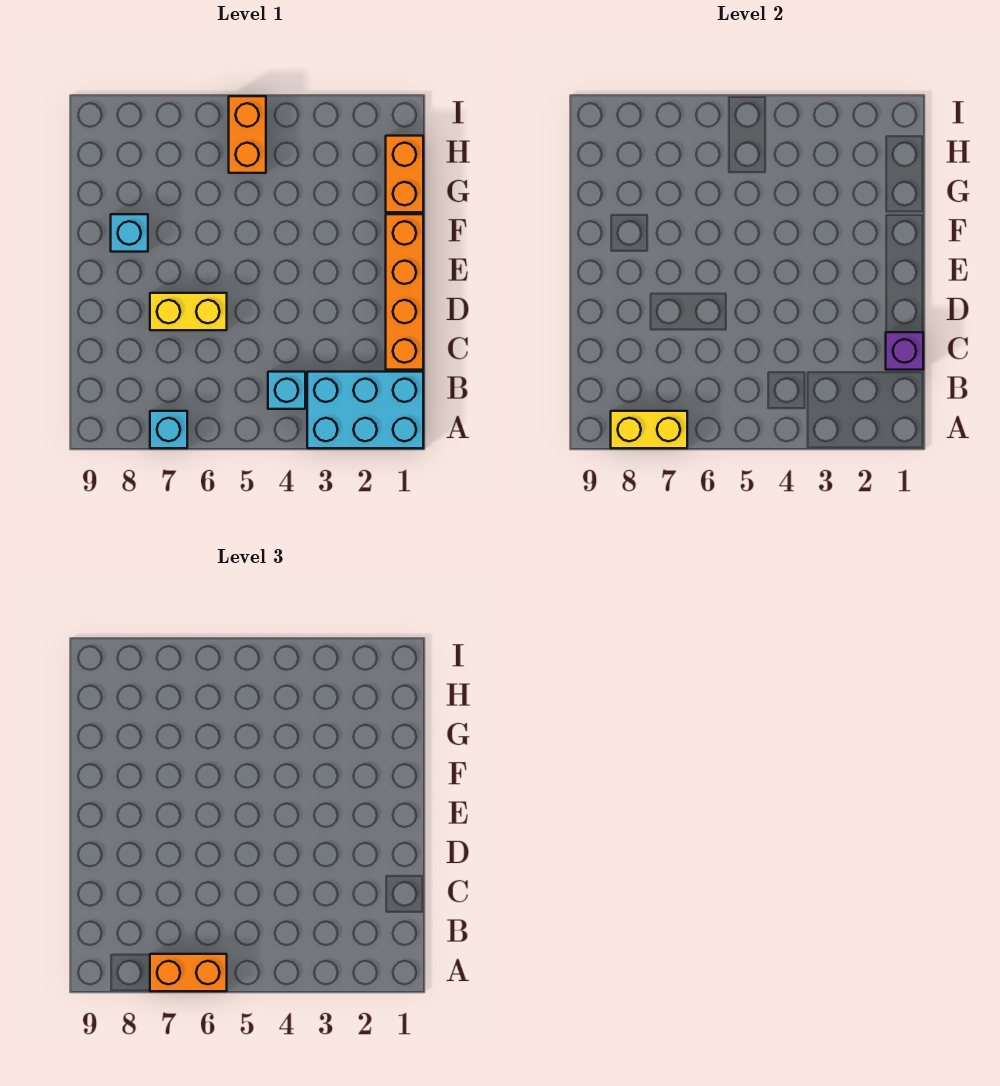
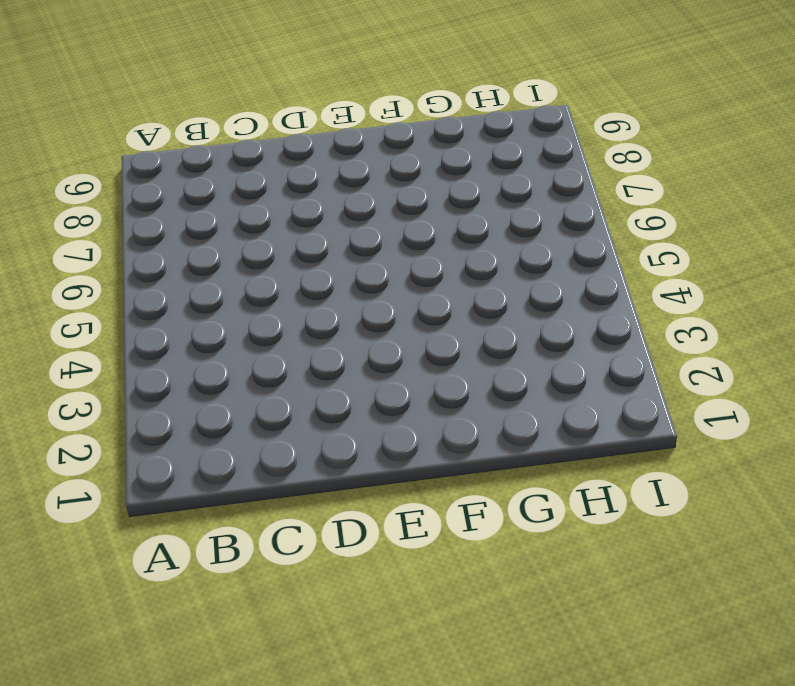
none -> cyan brick A1:B3 level 1
none -> cyan brick A7 level 1

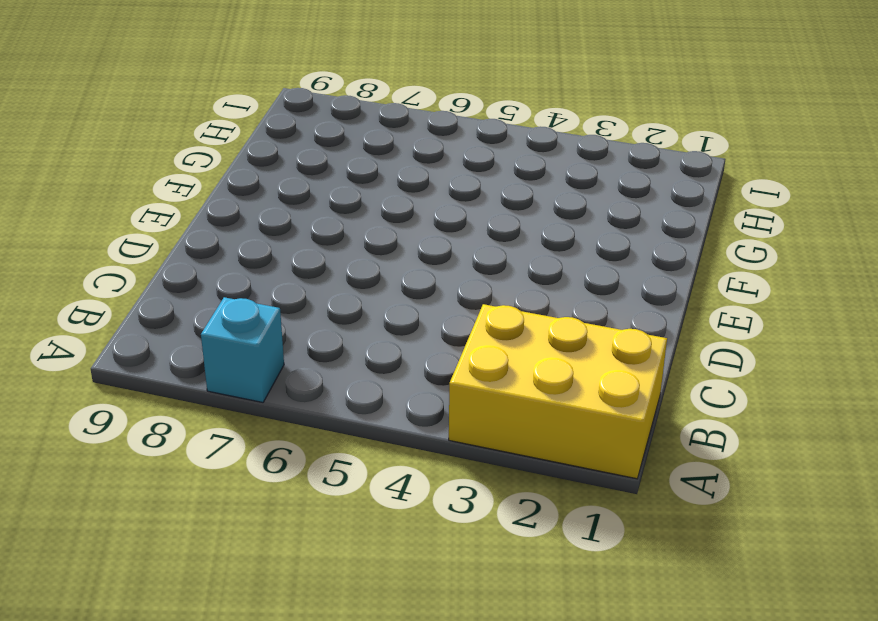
yellow brick A1:B3 level 1 -> cyan brick A1:B3 level 1
none -> cyan brick B4 level 1
none -> orange brick C1:F1 level 1

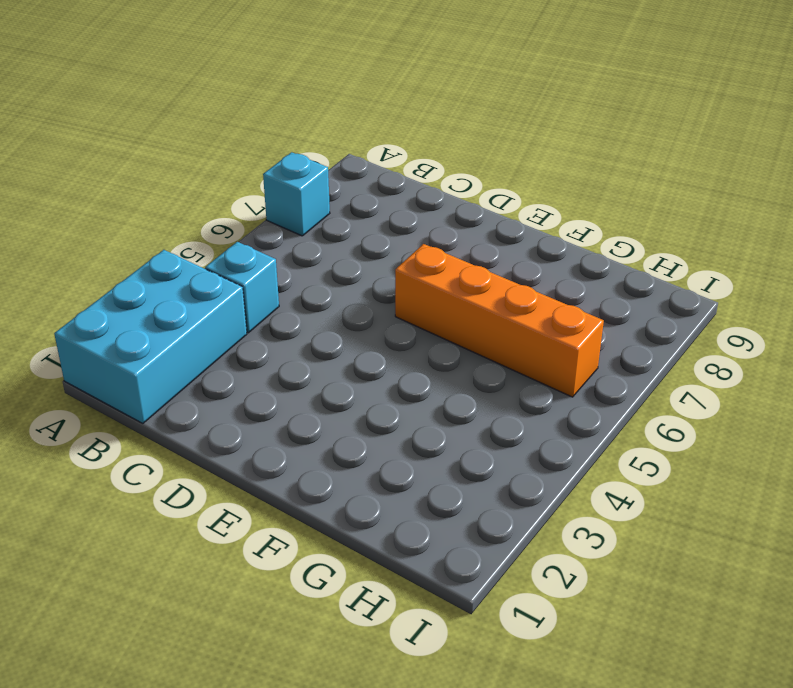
orange brick E6:H6 level 1 -> orange brick C1:F1 level 1
none -> yellow brick D6:D7 level 1
none -> cyan brick F8 level 1

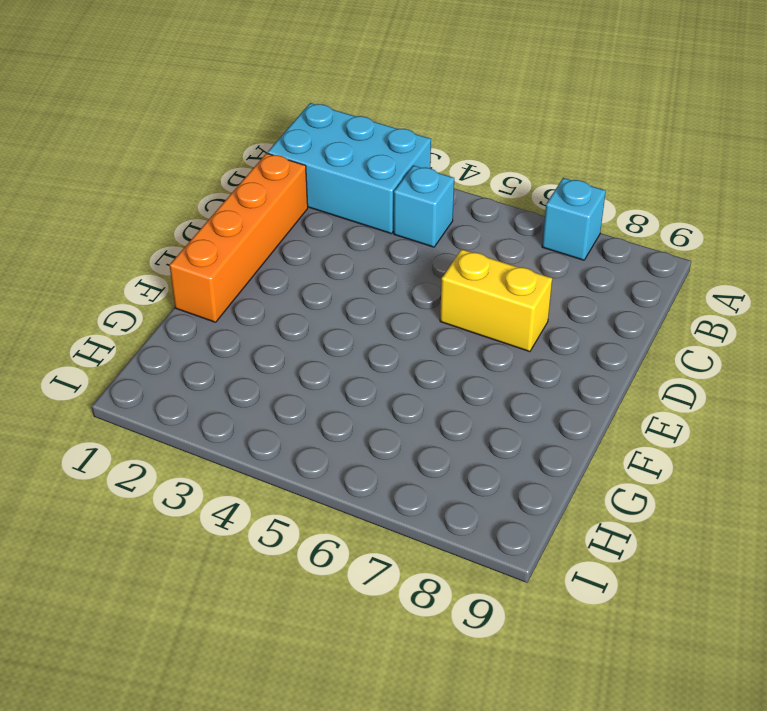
none -> cyan brick F8 level 1
none -> orange brick G1:H1 level 1

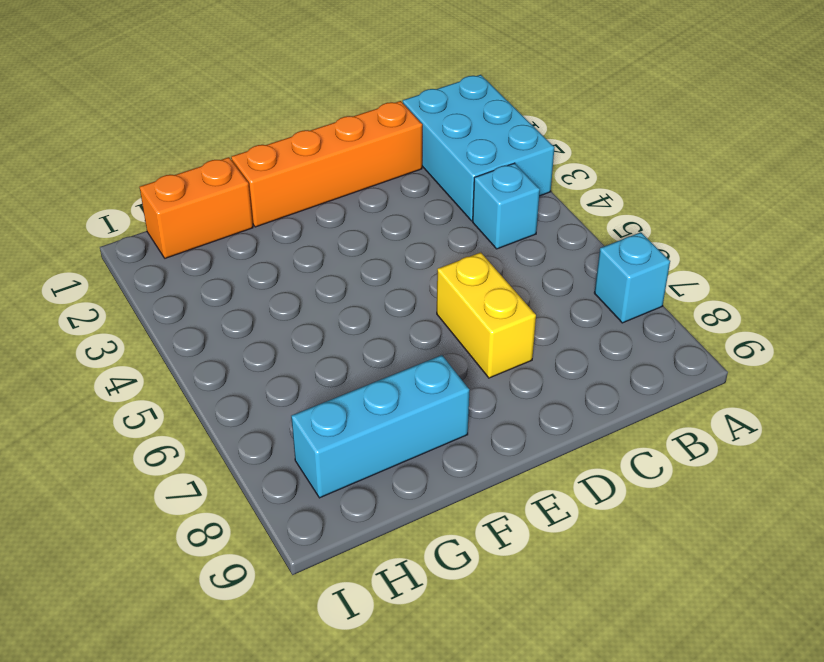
cyan brick F8:H8 level 1 -> cyan brick F8 level 1
none -> orange brick H5:I5 level 1
none -> yellow brick A7:A8 level 2

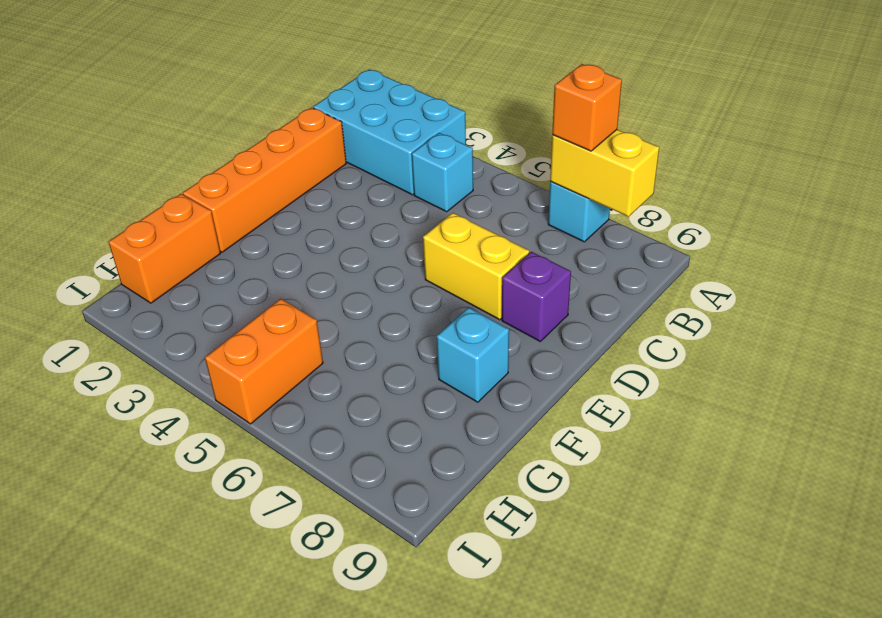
orange brick A7 level 3 -> orange brick A6:A7 level 3
purple brick D8 level 1 -> purple brick C1 level 2

